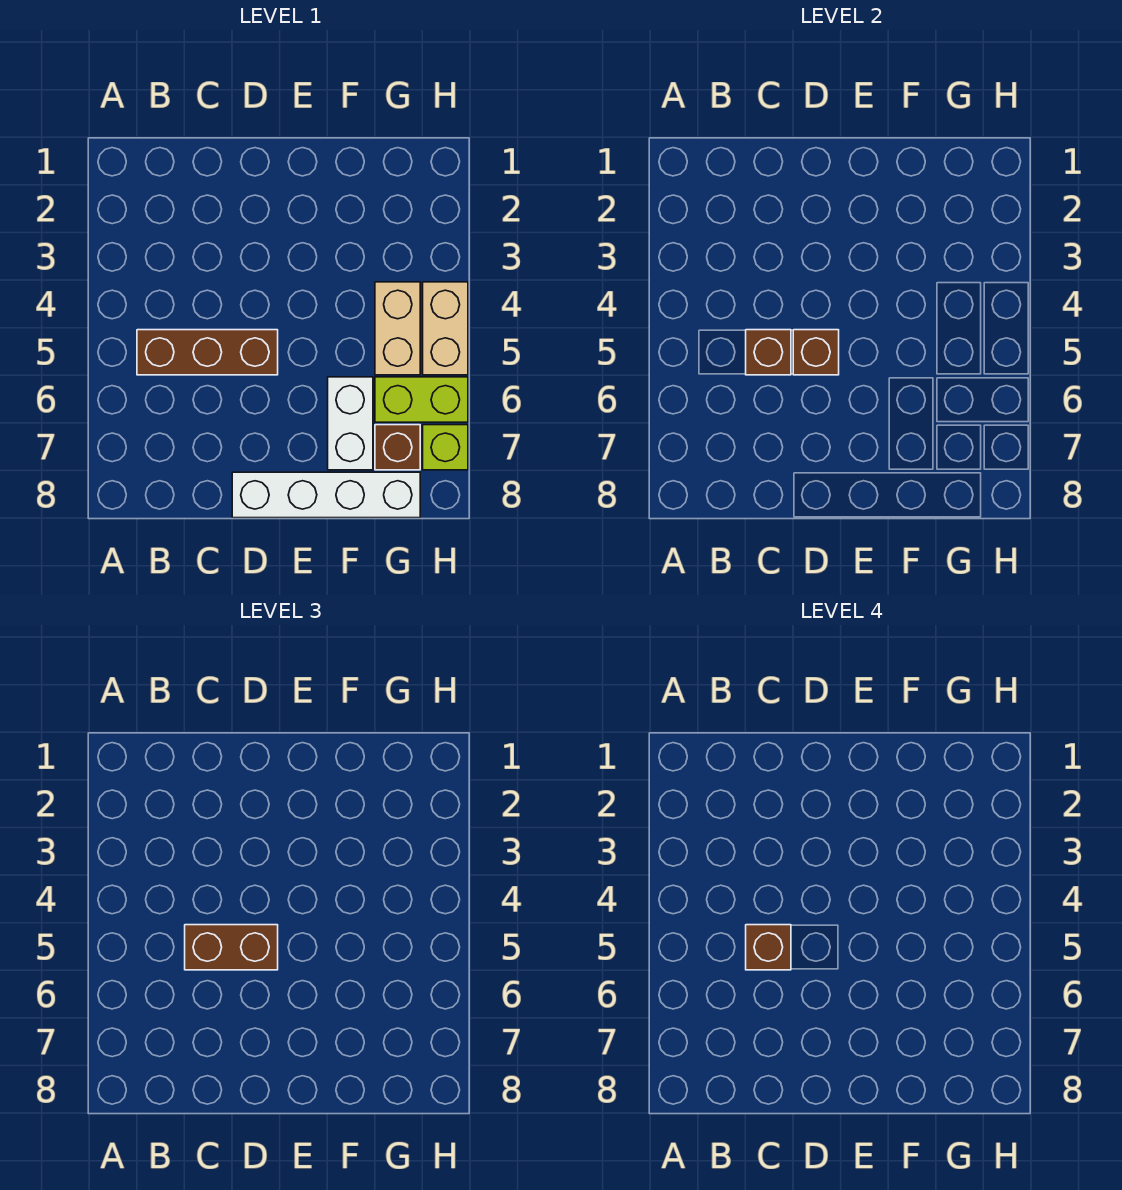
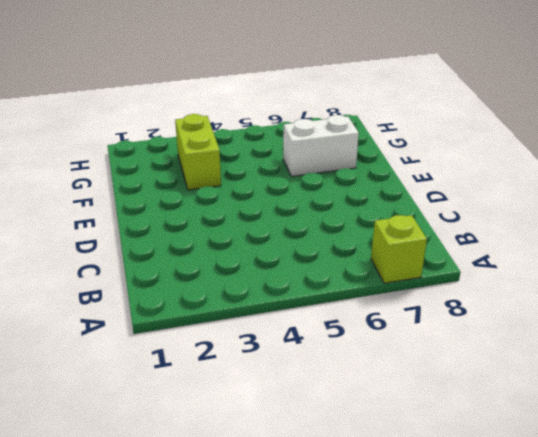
lime brick A7 level 1 -> lime brick H7 level 1
lime brick F3:G3 level 1 -> lime brick G6:H6 level 1
none -> brown brick B5:D5 level 1
none -> white brick D8:G8 level 1
none -> tan brick G4:G5 level 1

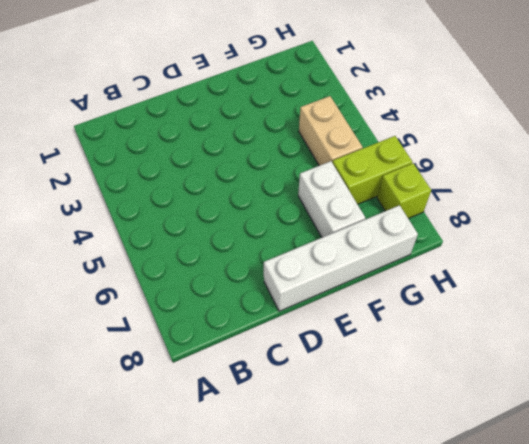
none -> brown brick B5:D5 level 1
none -> brown brick G7 level 1
none -> tan brick H4:H5 level 1

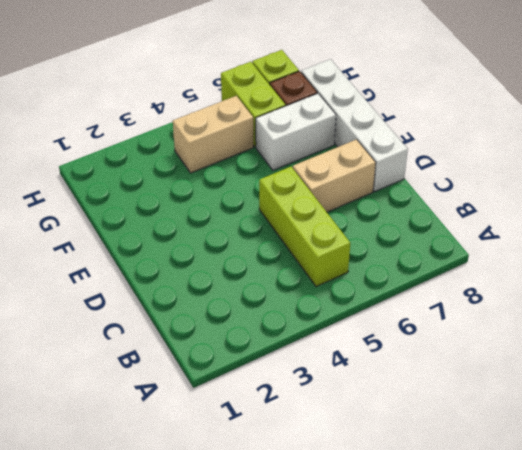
lime brick B5:D5 level 1 -> brown brick B5:D5 level 1
tan brick D6:D7 level 1 -> tan brick H4:H5 level 1
none -> brown brick C5 level 2
none -> brown brick D5 level 2
none -> brown brick C5:D5 level 3

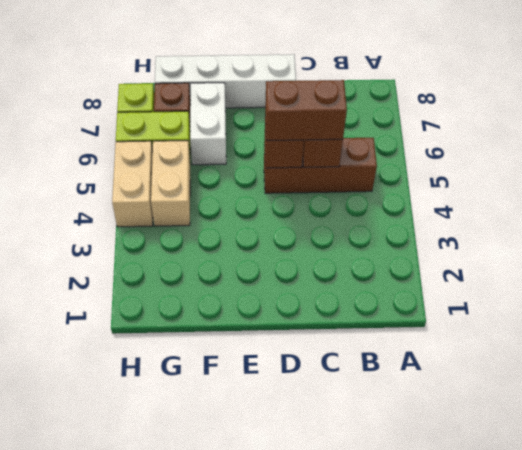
none -> brown brick C5 level 4

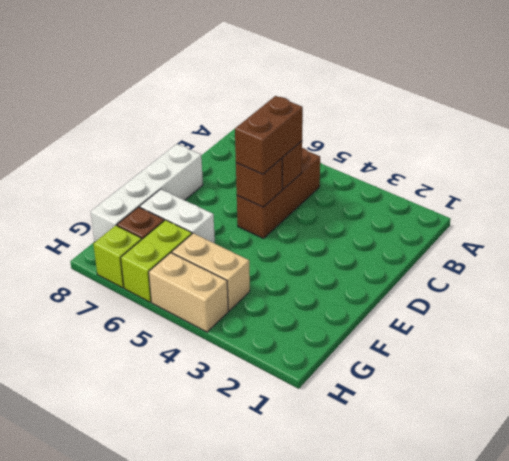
none -> brown brick C5 level 4

